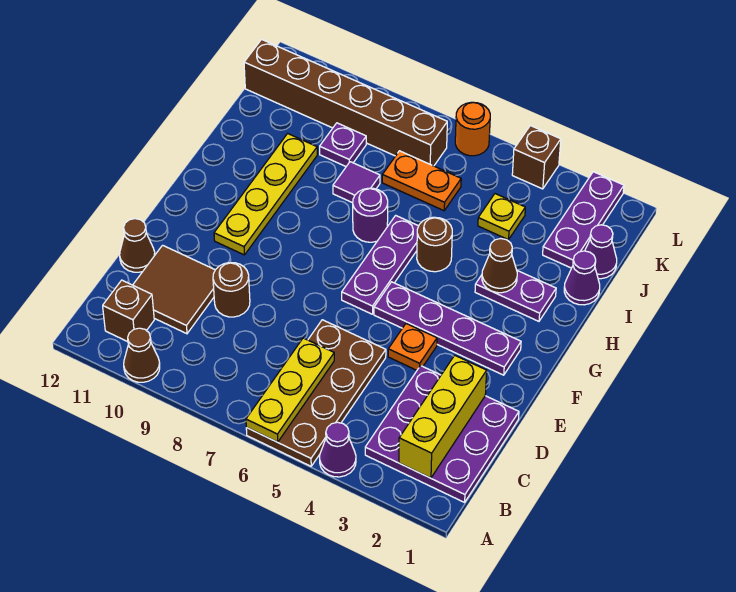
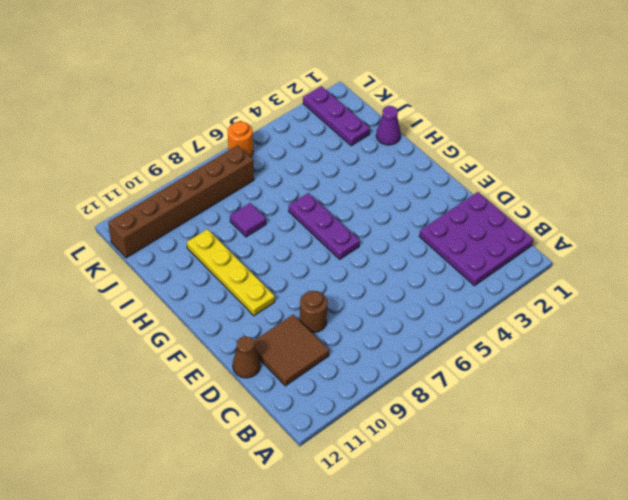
none -> purple cone A4 level 1
none -> brown plate A5:D6 level 1
none -> brown cone A10 level 1

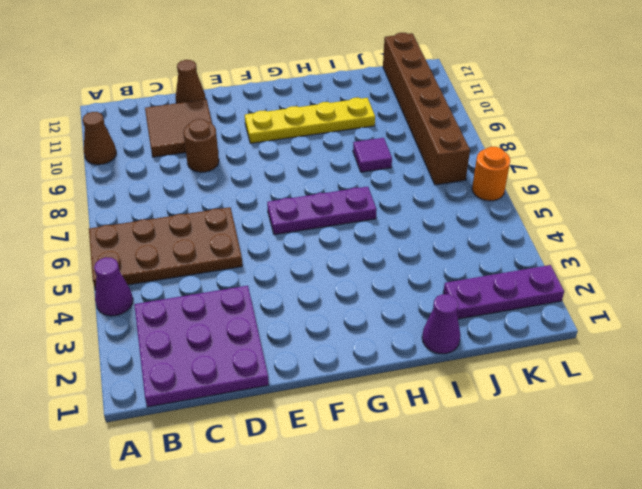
none -> brown brick B11 level 1
none -> orange plate E4 level 1
none -> purple plate F2:F5 level 1

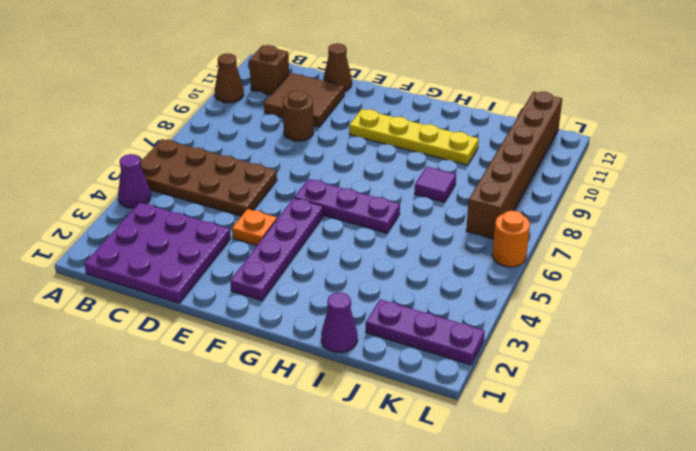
none -> purple plate H2:H3 level 1
none -> brown round brick H5 level 1
none -> purple round brick H7 level 1

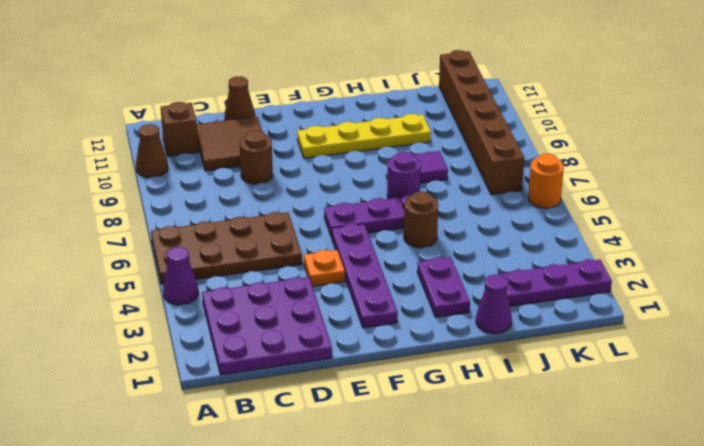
none -> purple cone J1 level 1
none -> yellow plate J4 level 1
none -> orange plate J6:J7 level 1

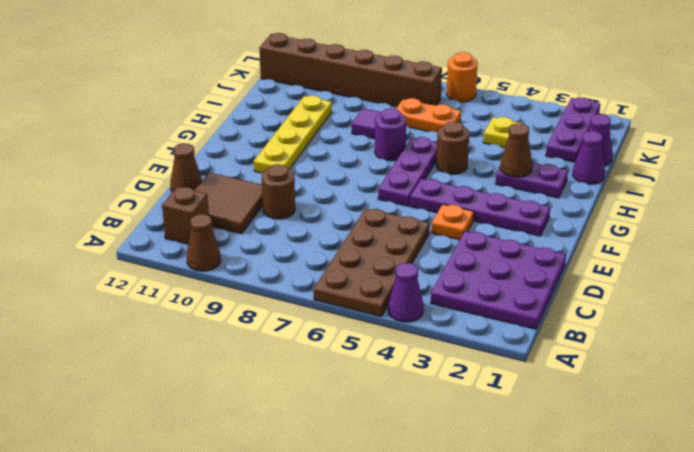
none -> purple plate J9 level 1
none -> brown brick L4 level 1
none -> yellow plate A6:C6 level 2

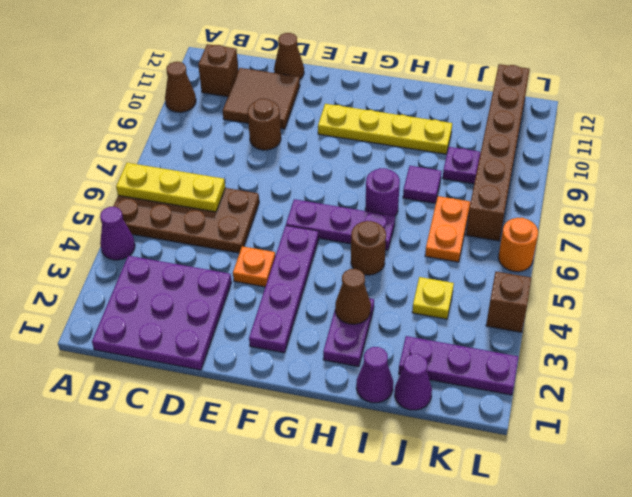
none -> yellow brick B2:D2 level 2

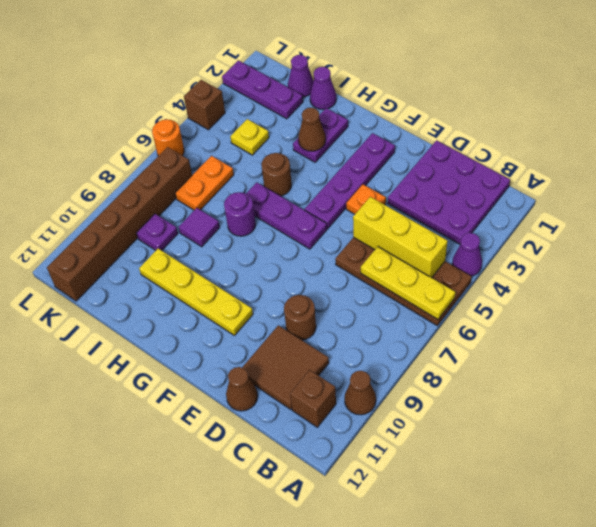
yellow brick B5:D5 level 2 -> yellow brick B2:D2 level 2

